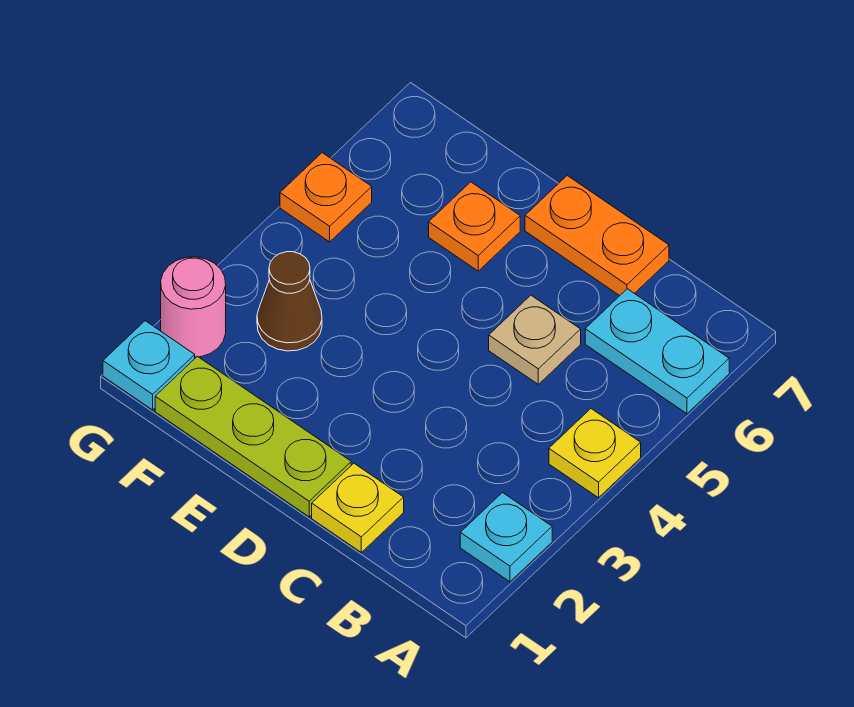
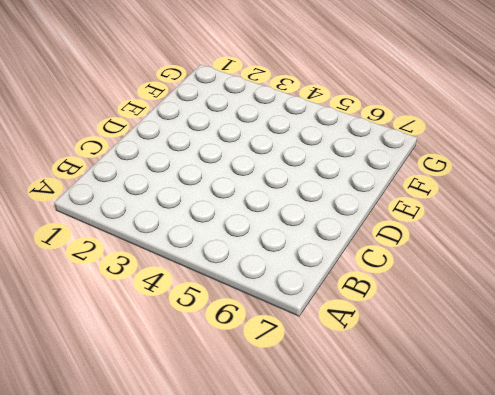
none -> cyan plate A2 level 1
none -> yellow plate A4 level 1
none -> cyan plate A6:B6 level 1

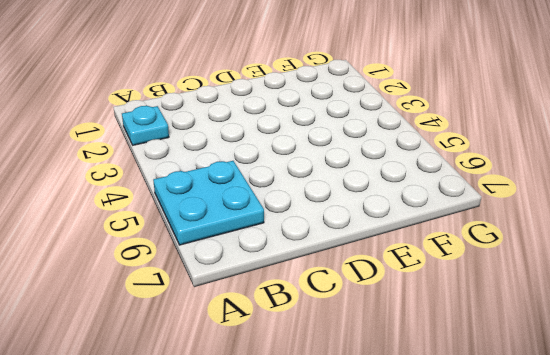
cyan plate A5:B6 level 1 -> cyan plate A6:B6 level 1
none -> yellow plate A4 level 1
none -> yellow plate C1 level 1
none -> tan plate C5 level 1

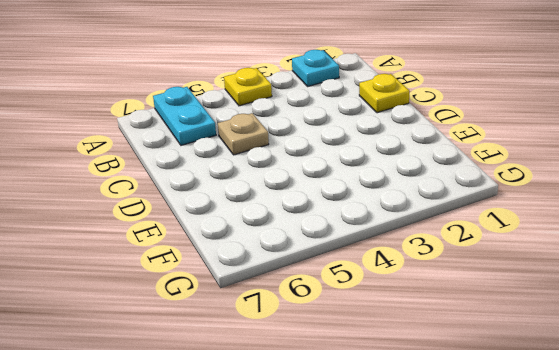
none -> orange plate C7:D7 level 1
none -> lime plate D1:F1 level 1
none -> orange plate E6 level 1

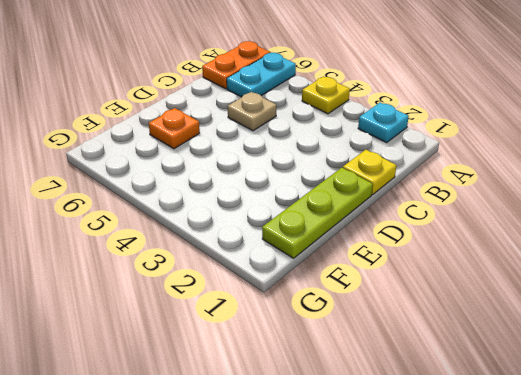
orange plate A7:B7 level 1 -> orange plate C7:D7 level 1
none -> brown cone F3 level 1
none -> cyan plate G1 level 1
none -> pink round brick G2 level 1

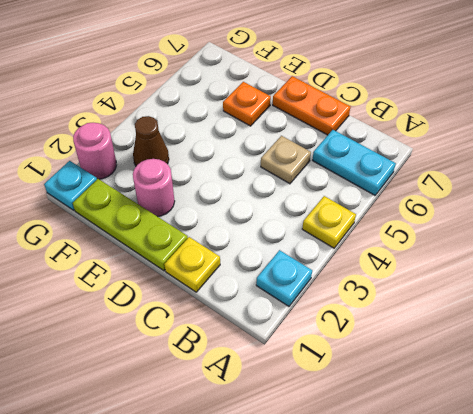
pink round brick E2 level 1 -> none
none -> orange plate G5 level 1

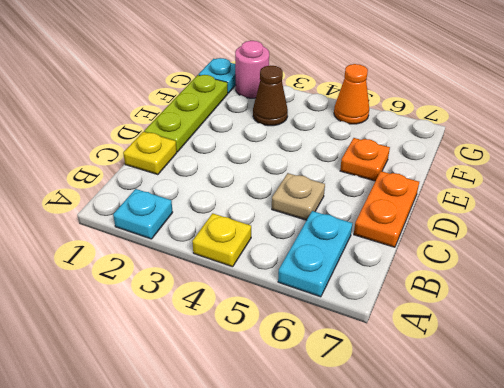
orange cone G5 level 1 -> orange plate G5 level 1

